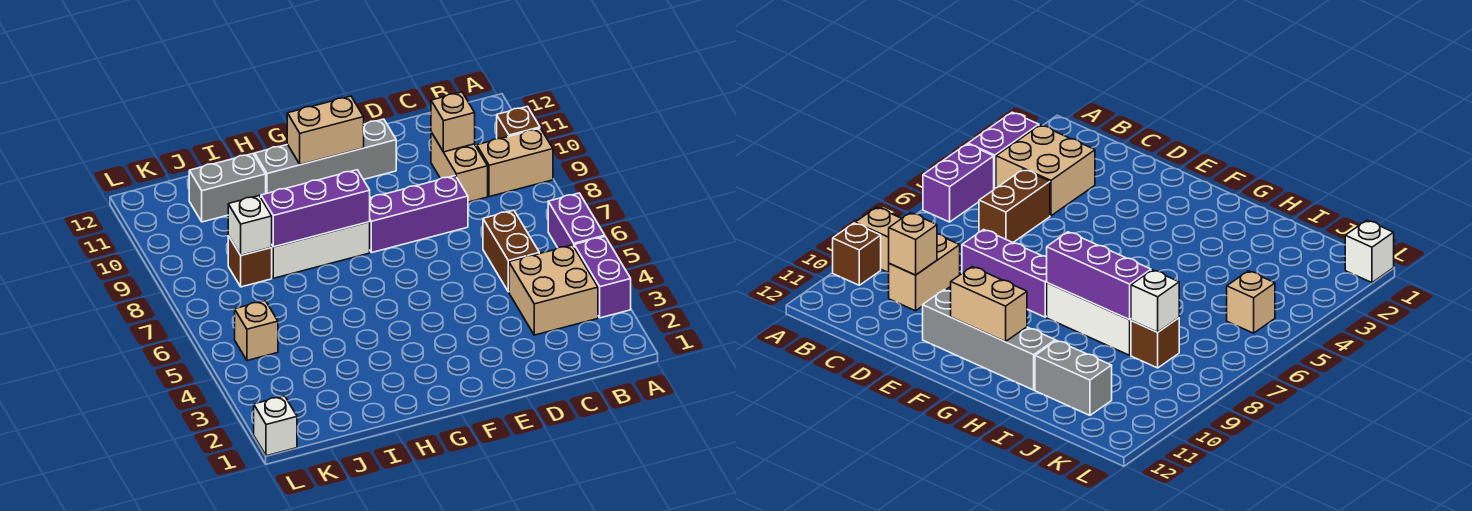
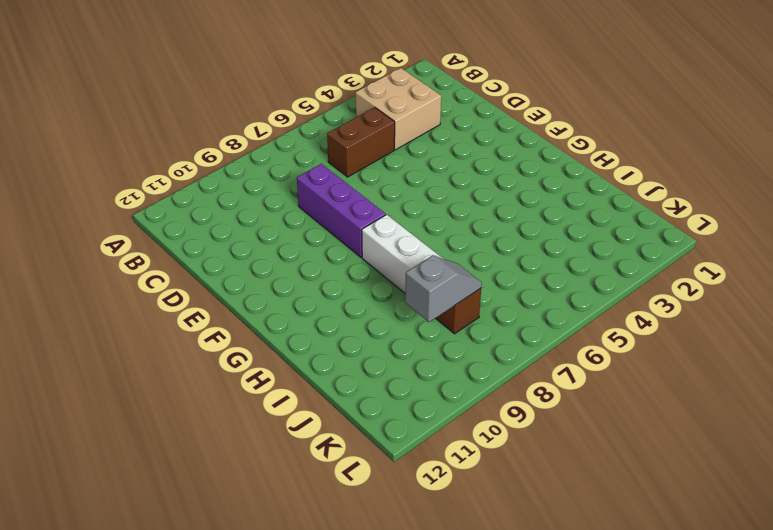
grey slope J8:J9 level 2 top 9 -> white brick J8 level 2
none -> purple brick A3:A4 level 1
none -> purple brick A5:A6 level 1
none -> tan brick A9:B9 level 1

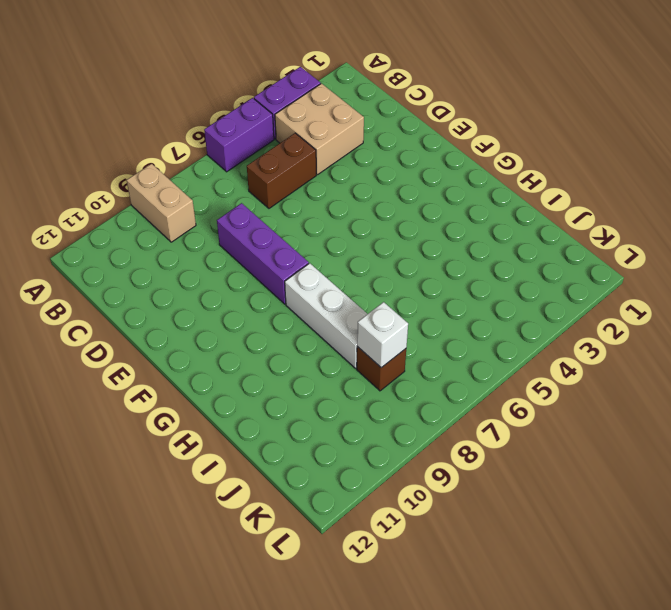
none -> brown brick A10 level 1
none -> tan brick C9:C10 level 1
none -> grey brick E11:H11 level 1

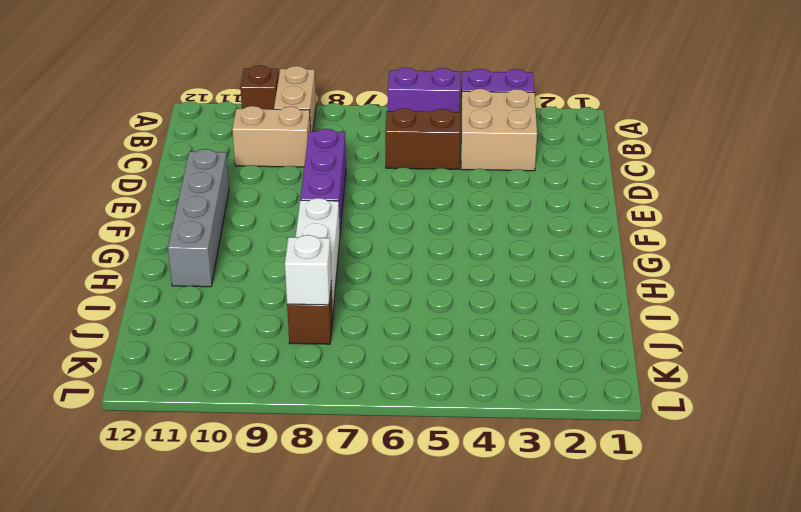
none -> grey brick I11:J11 level 1
none -> tan brick K5 level 1
none -> white brick L1 level 1

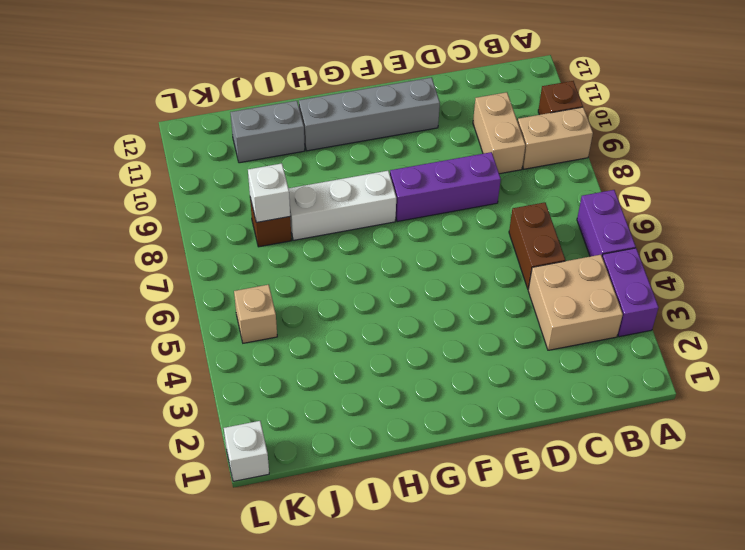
none -> tan brick C10 level 2
none -> tan brick F11:G11 level 2
none -> purple brick G8:I8 level 2

